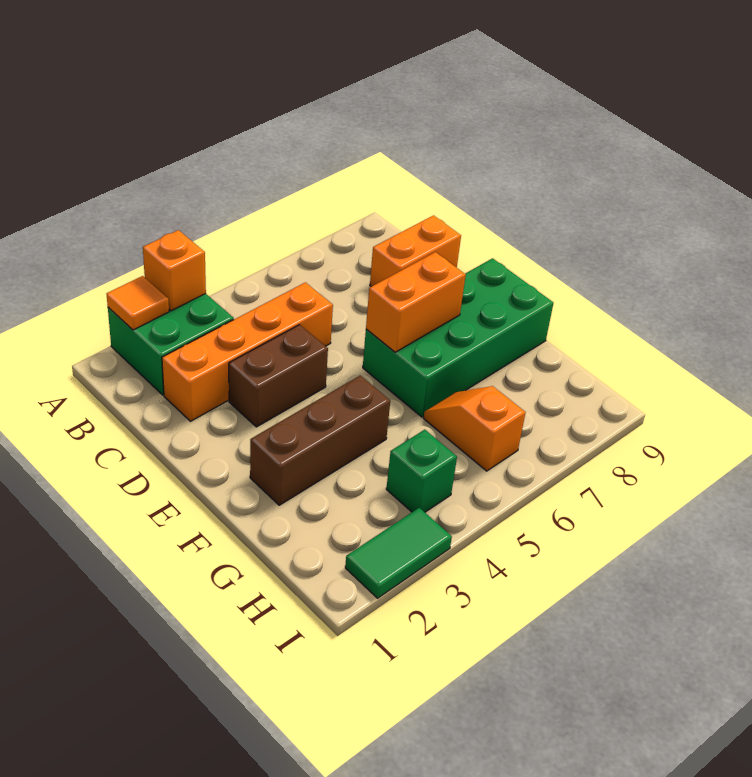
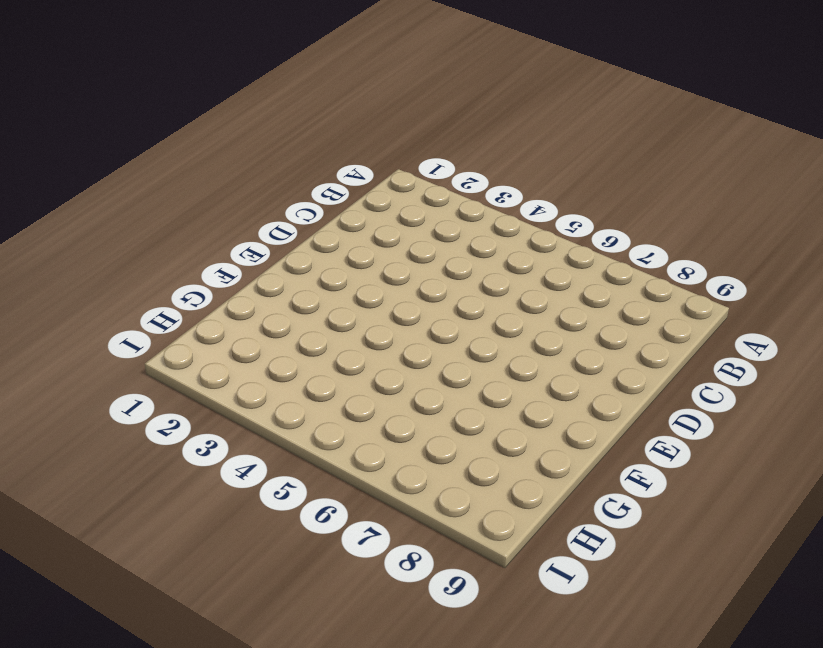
none -> green brick A2:B3 level 1
none -> orange brick C2:C5 level 1
none -> orange brick C8:C9 level 1

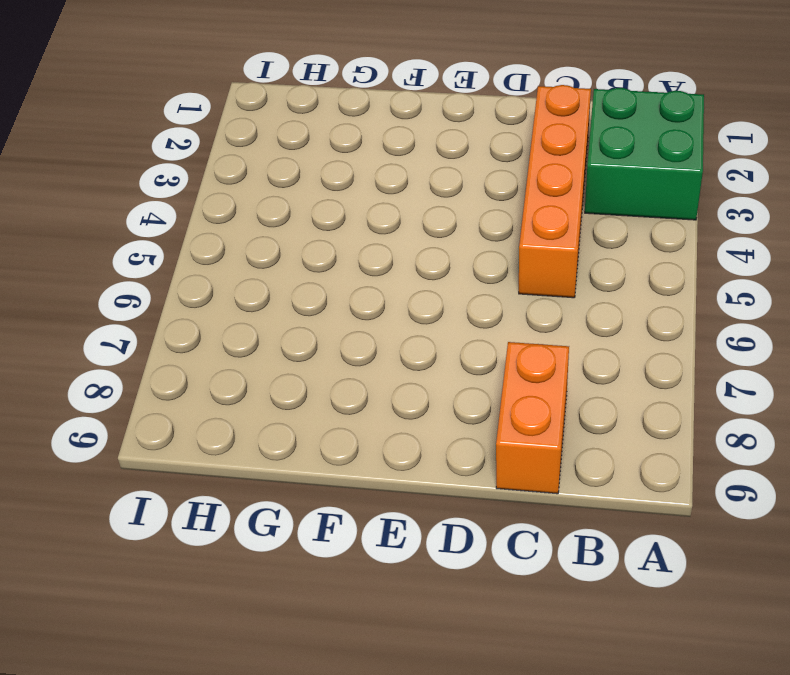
none -> brown brick D3:D4 level 1
none -> green brick E6:F9 level 1
none -> brown brick F2:F4 level 1

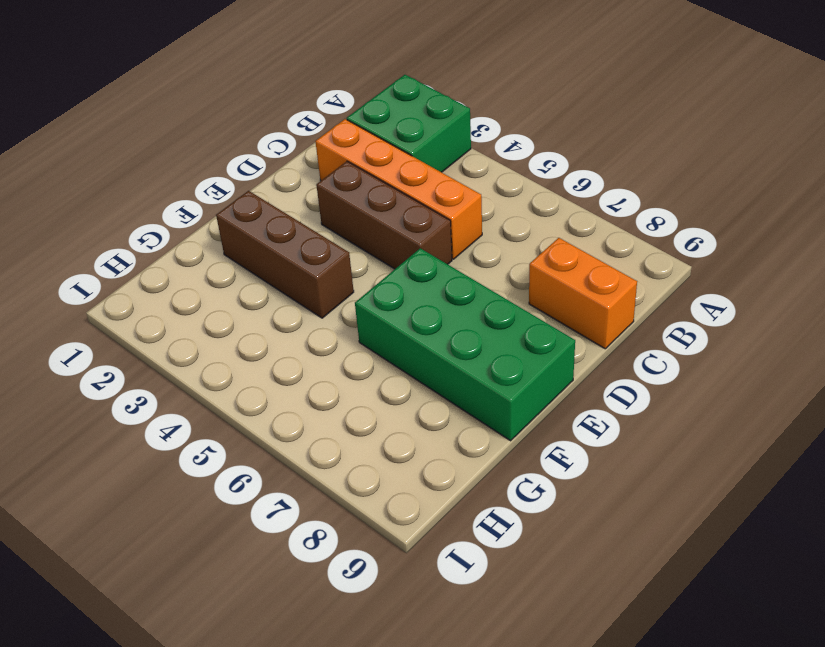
brown brick D3:D5 level 1 -> brown brick D3:D4 level 1
none -> orange slope G6:H6 level 1 top H
none -> green brick H4 level 1
none -> green tile I2:I3 level 1

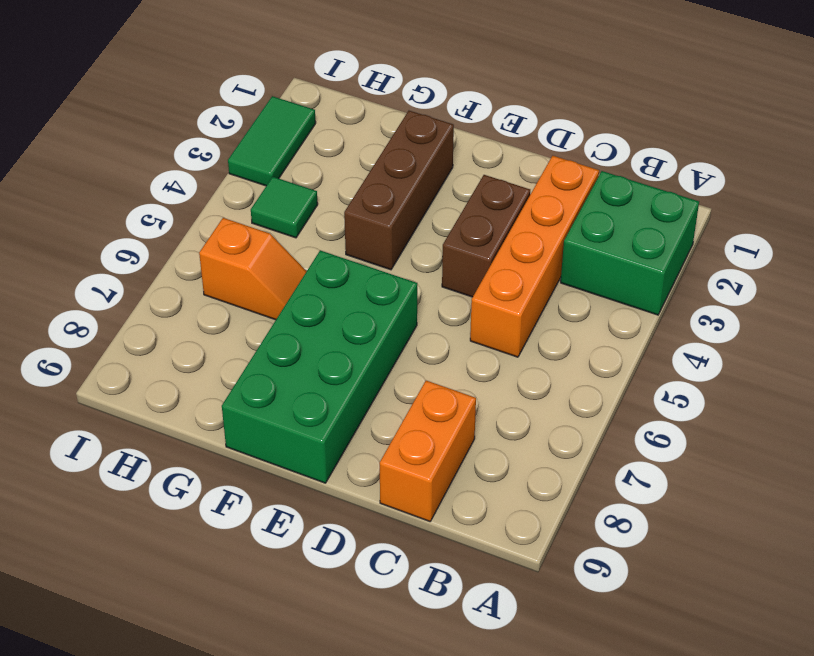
green tile H4 level 1 -> green brick H4 level 1
none -> orange tile A2 level 2
none -> orange brick A3 level 2
none -> orange brick E6:E7 level 2

